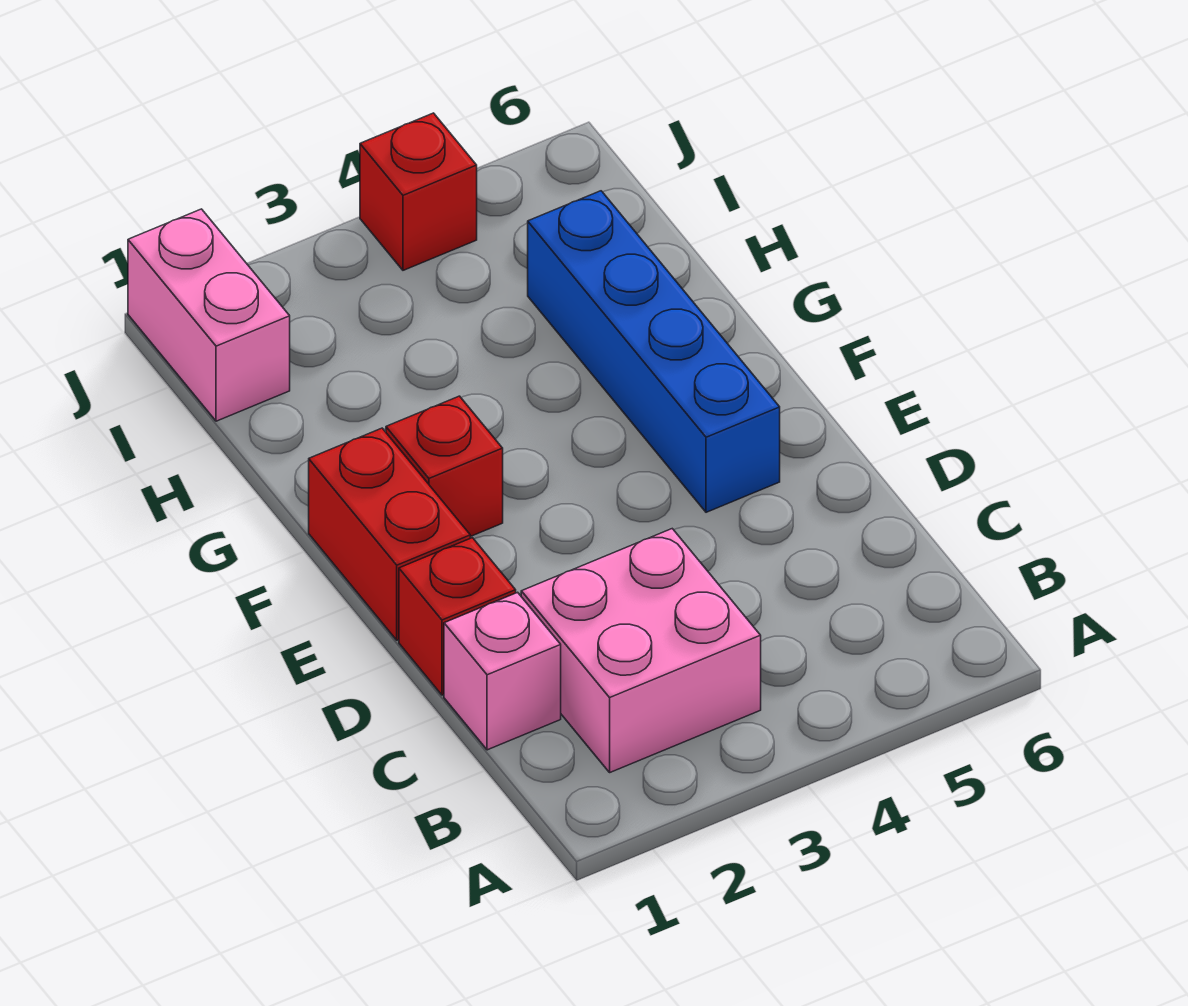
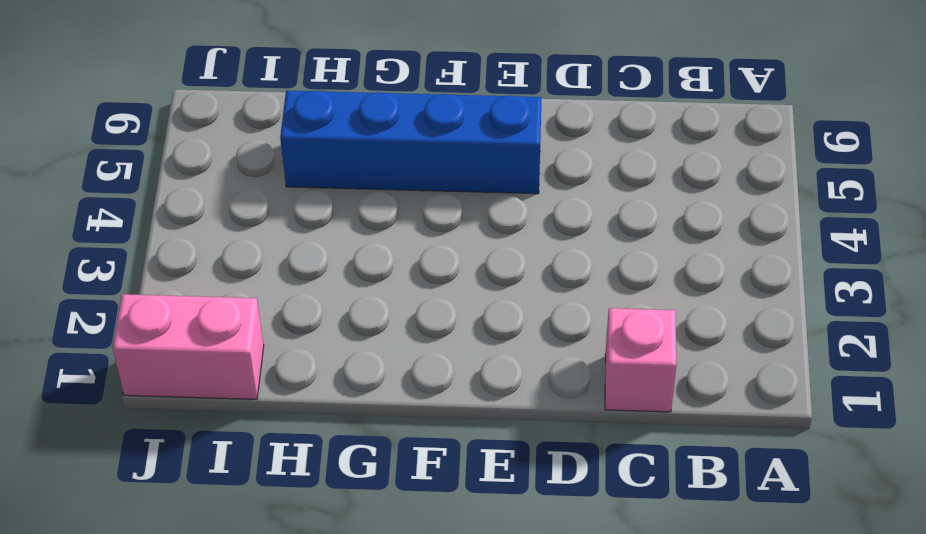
none -> pink brick B2:C3 level 1
none -> red brick D1 level 1

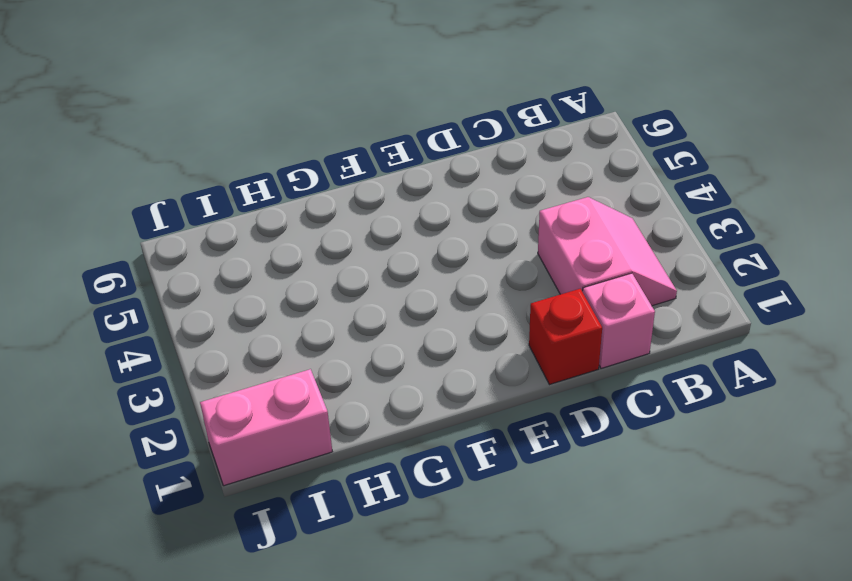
pink slope B2:C3 level 1 top C -> pink brick B2:C3 level 1
none -> red brick E1:F1 level 1
none -> blue brick E5:H5 level 1

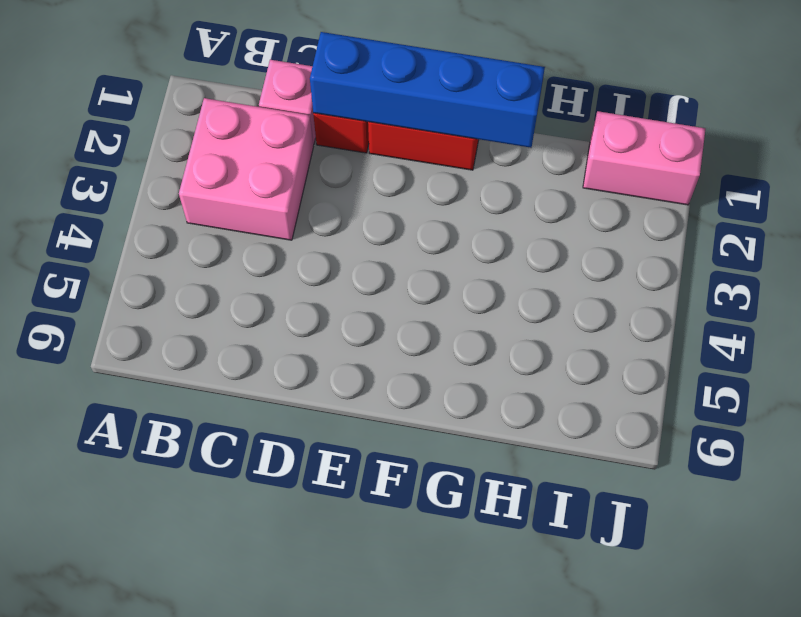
blue brick D1:G1 level 2 -> blue brick E5:H5 level 1
none -> red brick F2 level 1
none -> red brick J4 level 1

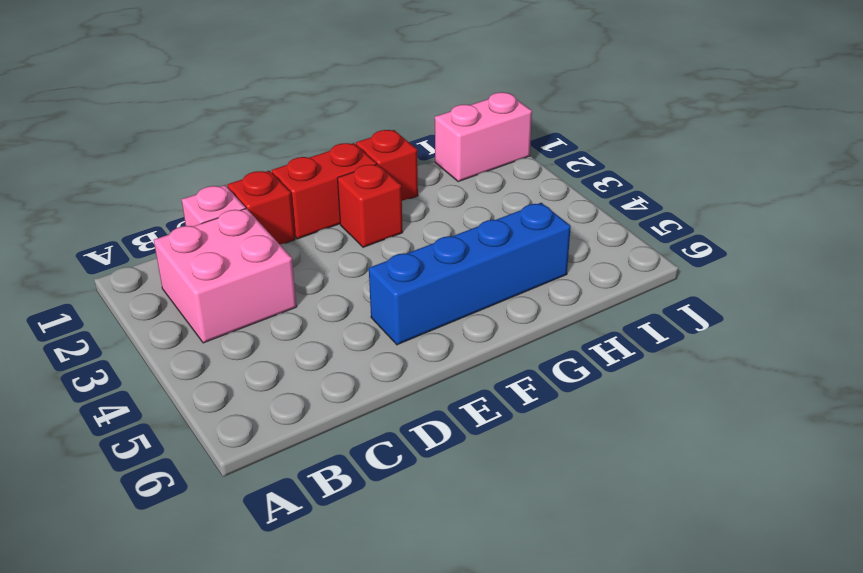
red brick G1 level 1 -> red brick J4 level 1

